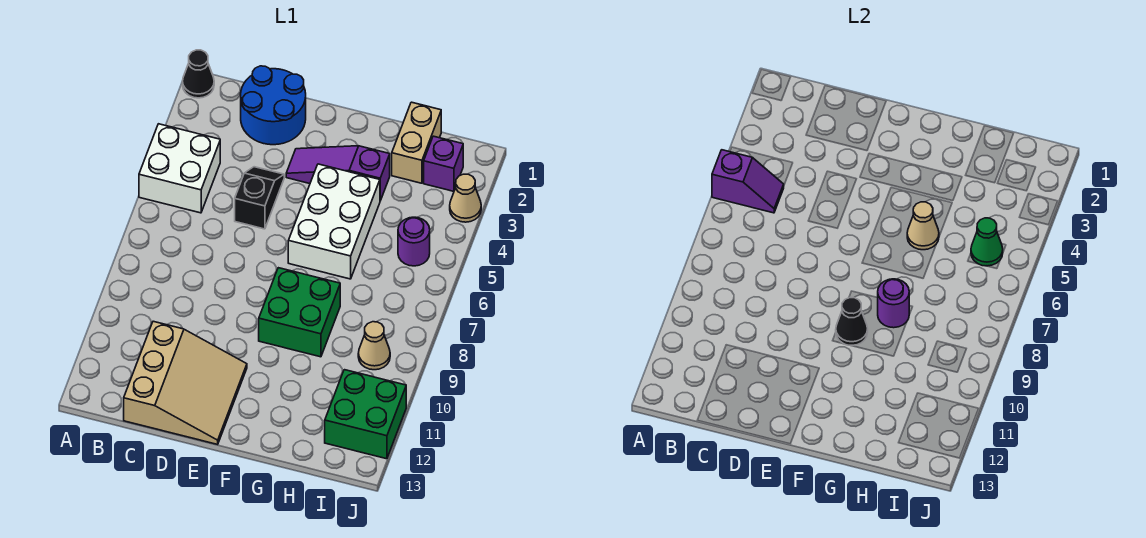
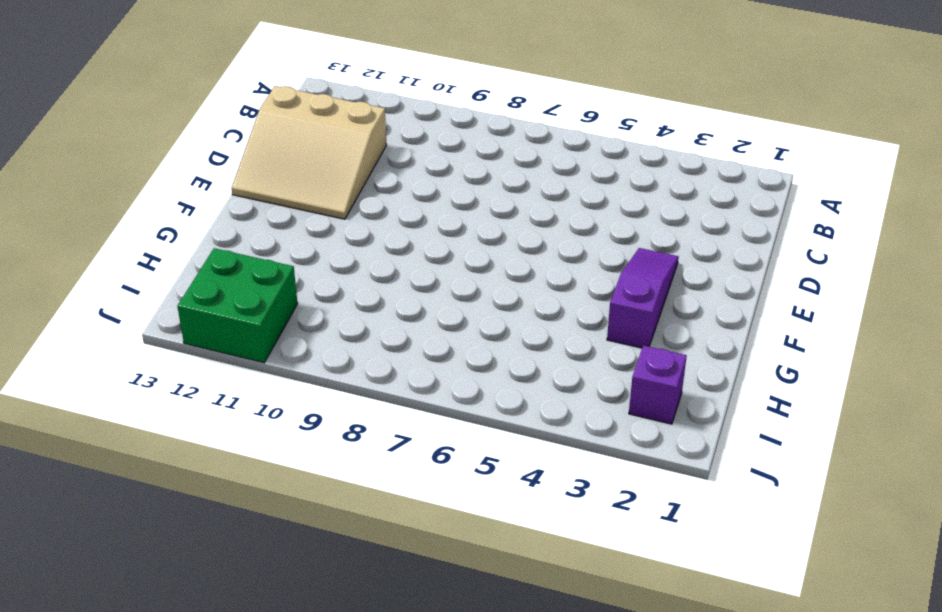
none -> black cone A1 level 1
none -> white brick A4:B5 level 1
none -> blue round brick C1:D2 level 1

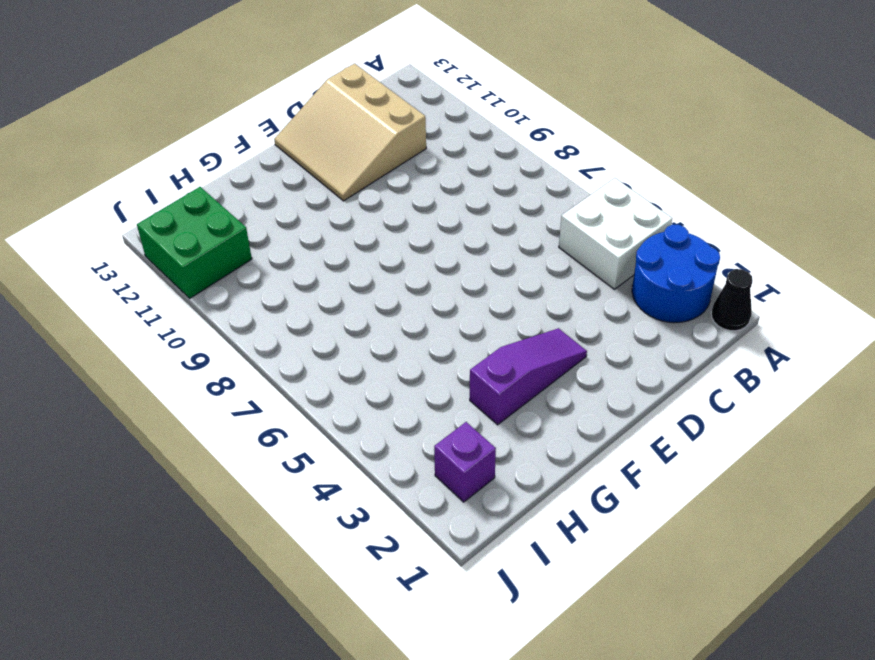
blue round brick A2:B3 level 1 -> blue round brick C1:D2 level 1
none -> black slope D4:D5 level 1 top 5
none -> white brick F4:G6 level 1
none -> green brick F8:G9 level 1

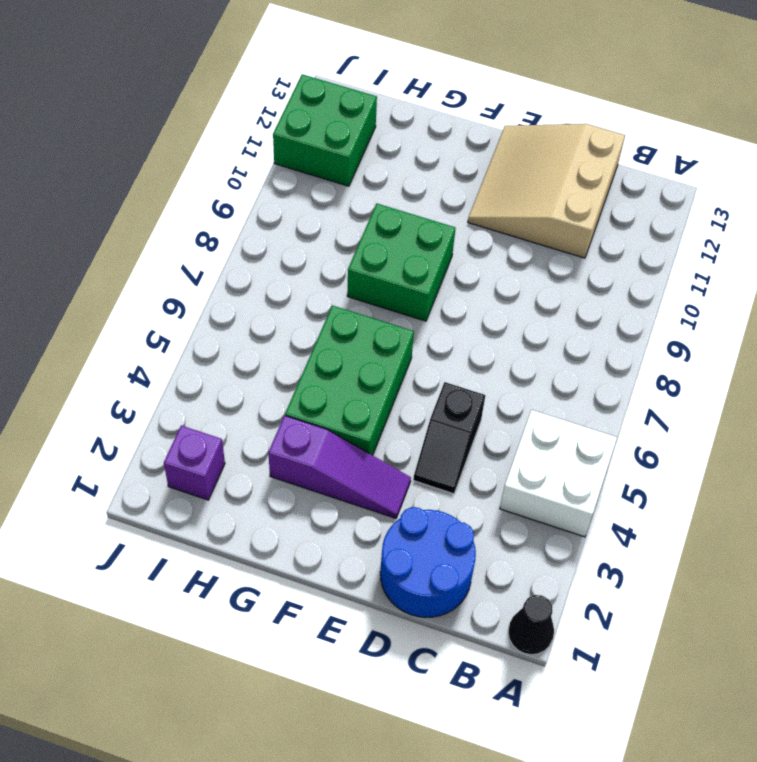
green brick F4:G6 level 1 -> white brick F4:G6 level 1
none -> tan brick H1:H2 level 1
none -> purple round brick I5 level 1
none -> tan cone I9 level 1

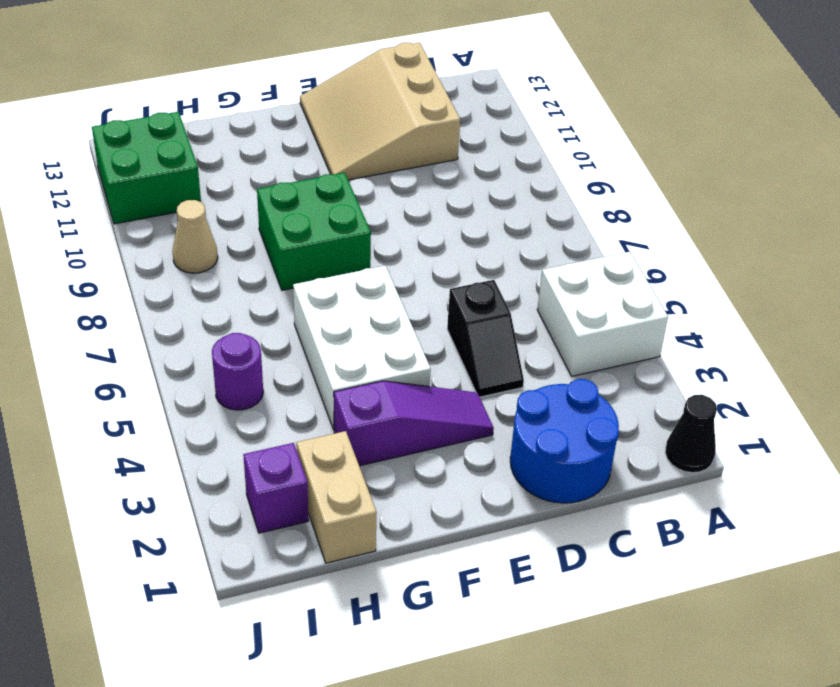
none -> tan cone J3 level 1
none -> purple slope A5:B5 level 2 top A
none -> black cone F9 level 2

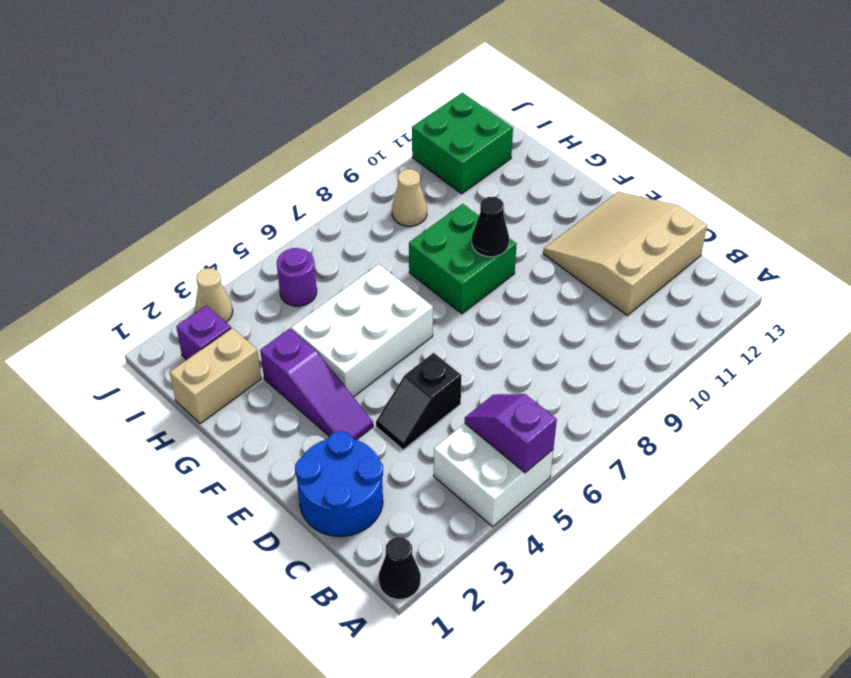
none -> tan cone G5 level 2
none -> purple round brick G8 level 2
none -> green cone I5 level 2

